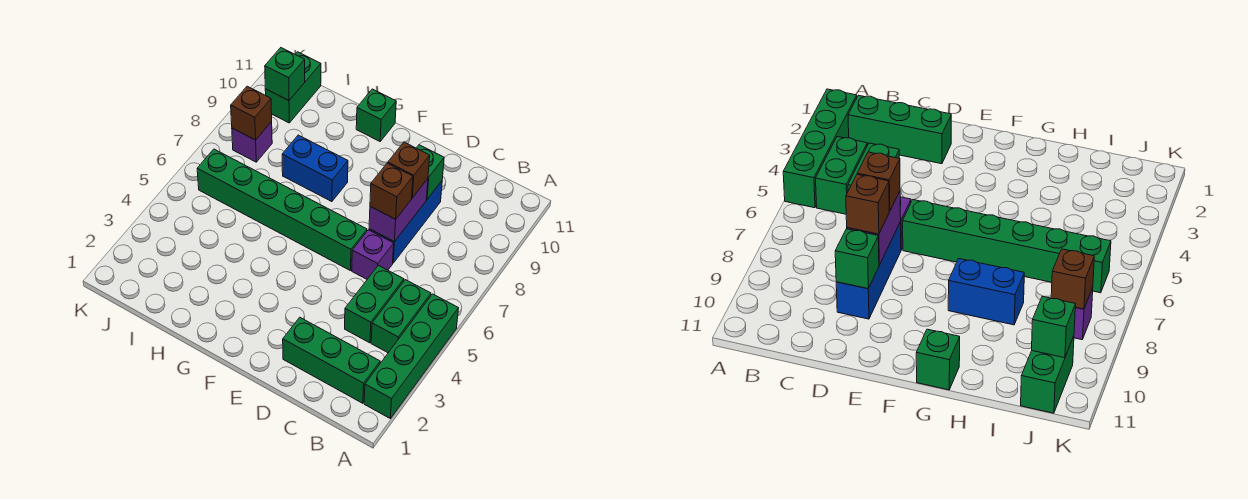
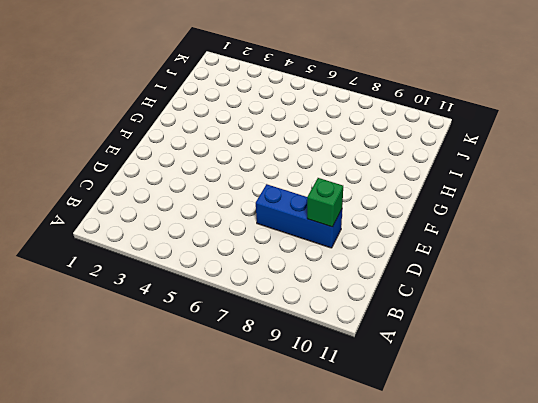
none -> green brick A2:A5 level 1
none -> green brick B2:D2 level 1
none -> green brick B4:B5 level 1

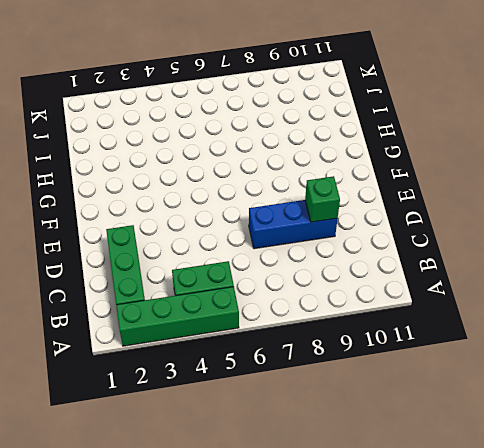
none -> green brick C4:C5 level 1
none -> purple brick D6 level 1
none -> green brick E6:J6 level 1

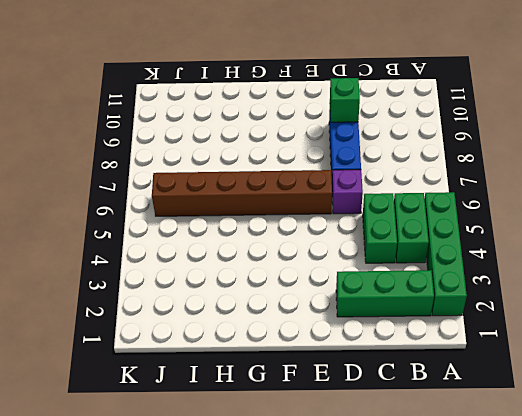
brown brick E6:J6 level 1 -> green brick E6:J6 level 1
none -> blue brick G8:H8 level 1
none -> green brick G11 level 1
none -> purple brick J8 level 1

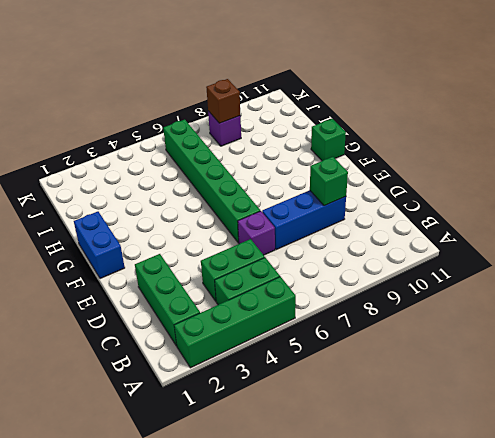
blue brick F1:G1 level 1 -> blue brick G8:H8 level 1
none -> green brick J10:J11 level 1
none -> purple brick D7:D8 level 2
none -> green brick J10 level 2

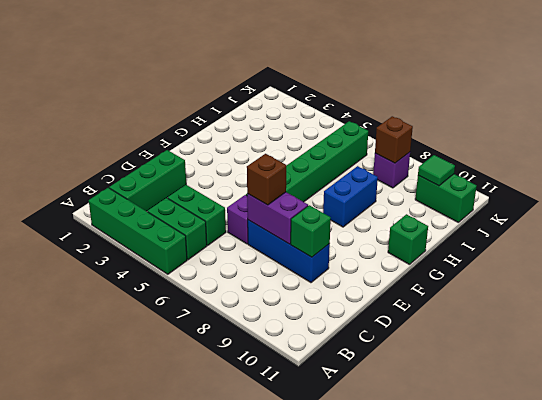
green tile J10 level 2 -> green brick J10 level 2
none -> brown brick D8 level 3

